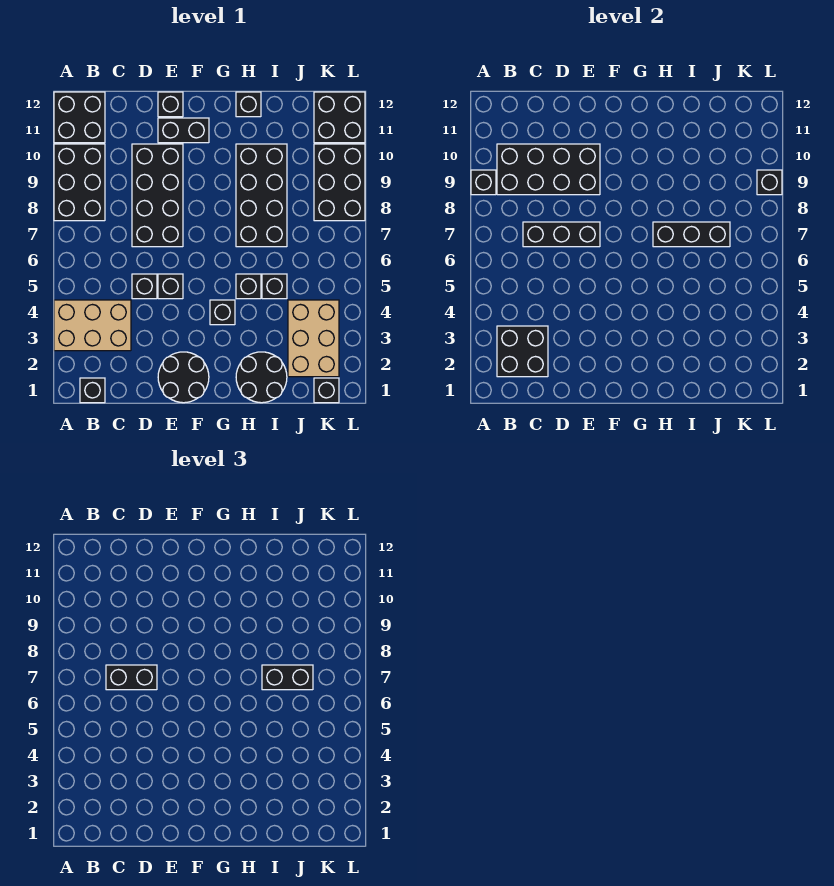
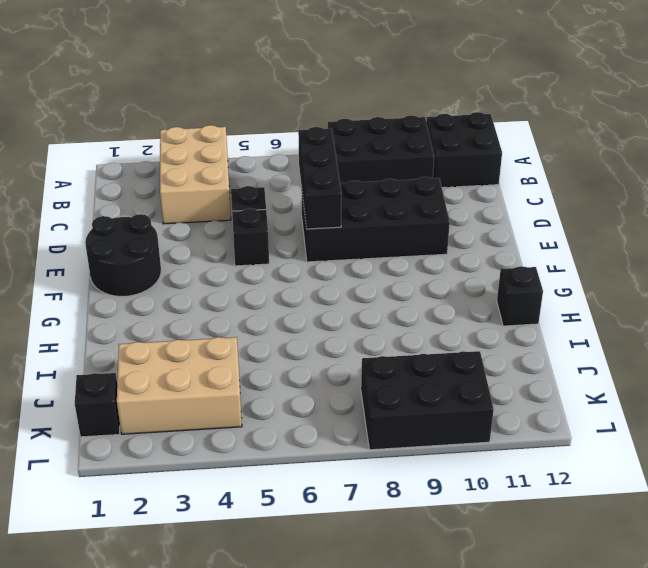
none -> black brick B1 level 1
none -> black brick E11:F11 level 1
none -> black brick E12 level 1

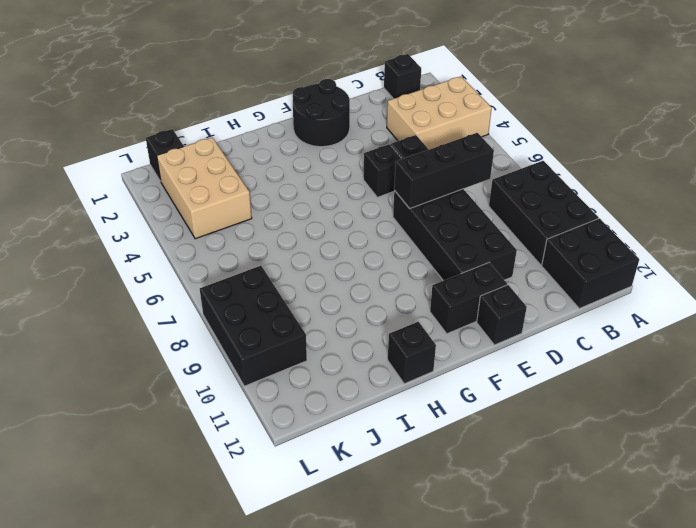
none -> black brick G4 level 1
none -> black round brick H1:I2 level 1
none -> black brick H5 level 1

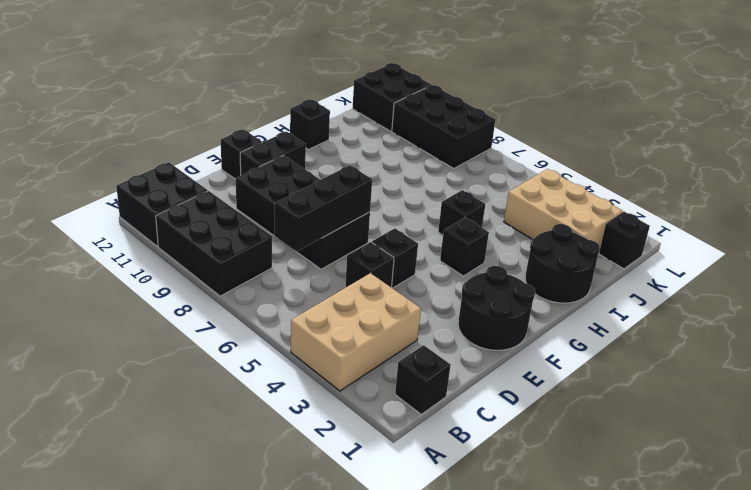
none -> black brick H7:I10 level 1
none -> black brick I5 level 1
none -> black brick A9 level 2

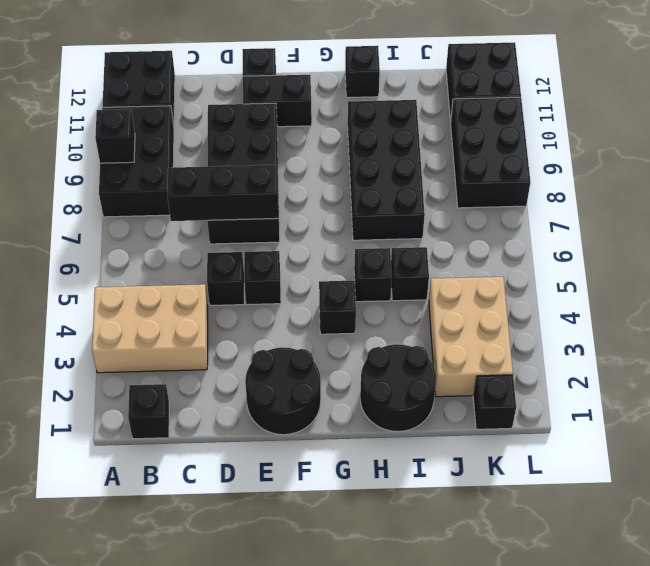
none -> black brick B2:C3 level 2
none -> black brick B9:E10 level 2
none -> black brick H7:J7 level 2

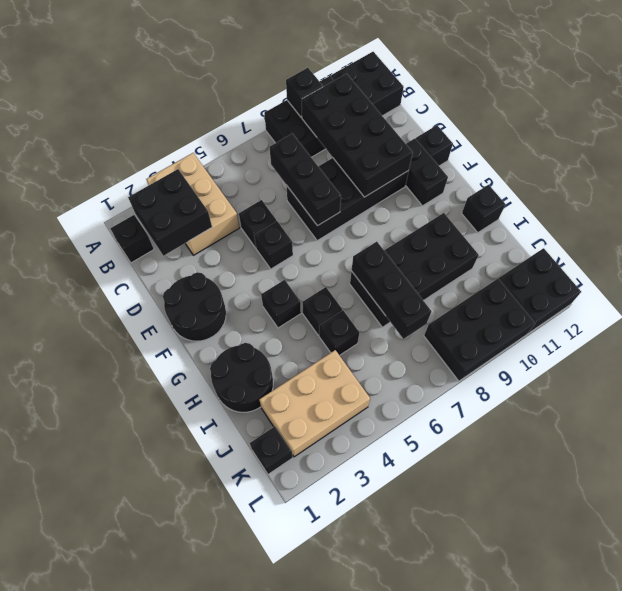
none -> black brick L9 level 2
none -> black brick C7:D7 level 3
none -> black brick I7:J7 level 3

